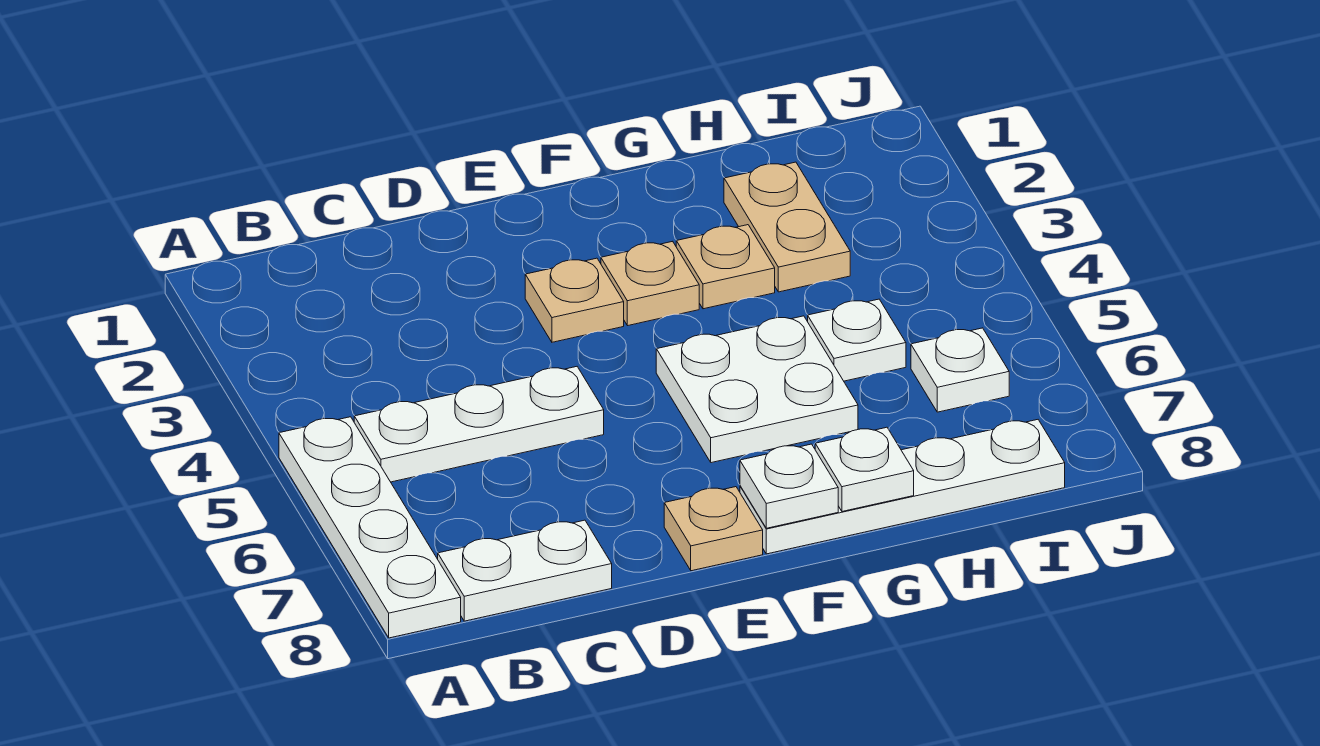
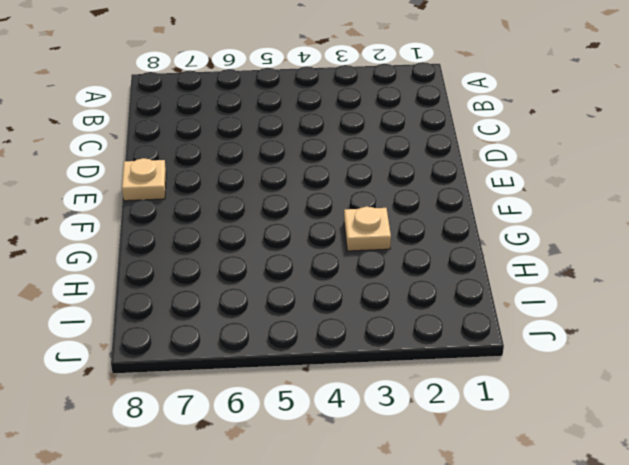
none -> white plate A5:A8 level 1
none -> white plate B5:D5 level 1
none -> white plate B8:C8 level 1

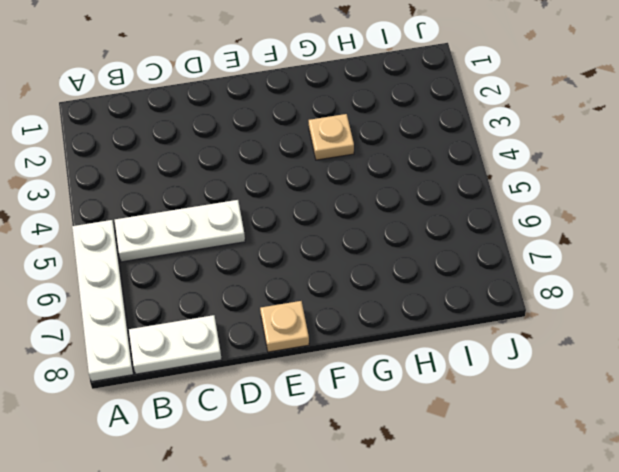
none -> tan plate E3 level 1
none -> tan plate F3 level 1
none -> white plate F5:G6 level 1

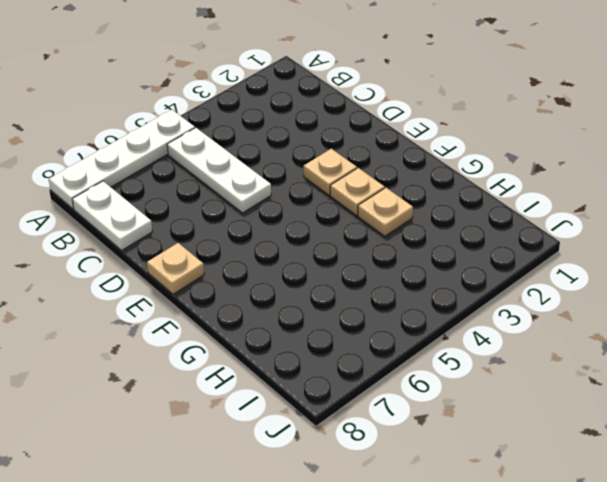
none -> white plate F5:G6 level 1
none -> white plate F8:I8 level 1
none -> tan plate H2:H3 level 1

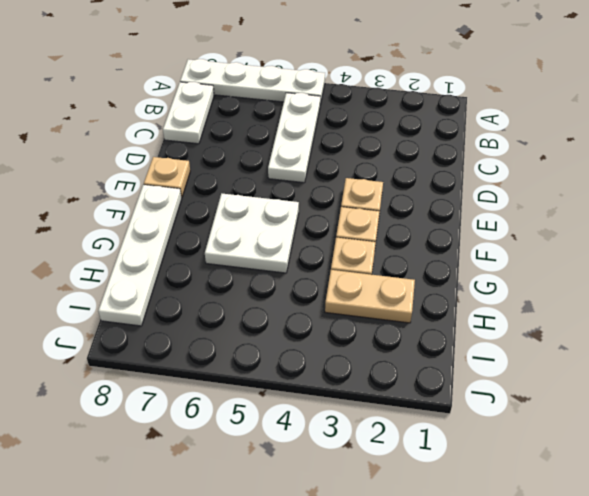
none -> white plate H5 level 1
none -> white plate I6 level 1
none -> white plate F8 level 2

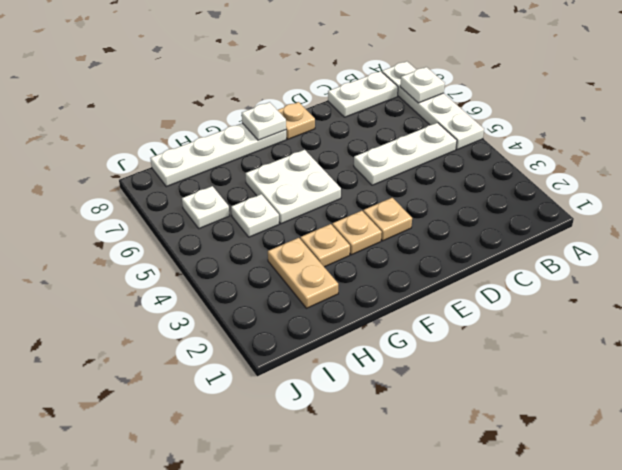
white plate A7 level 2 -> white plate G8 level 2

